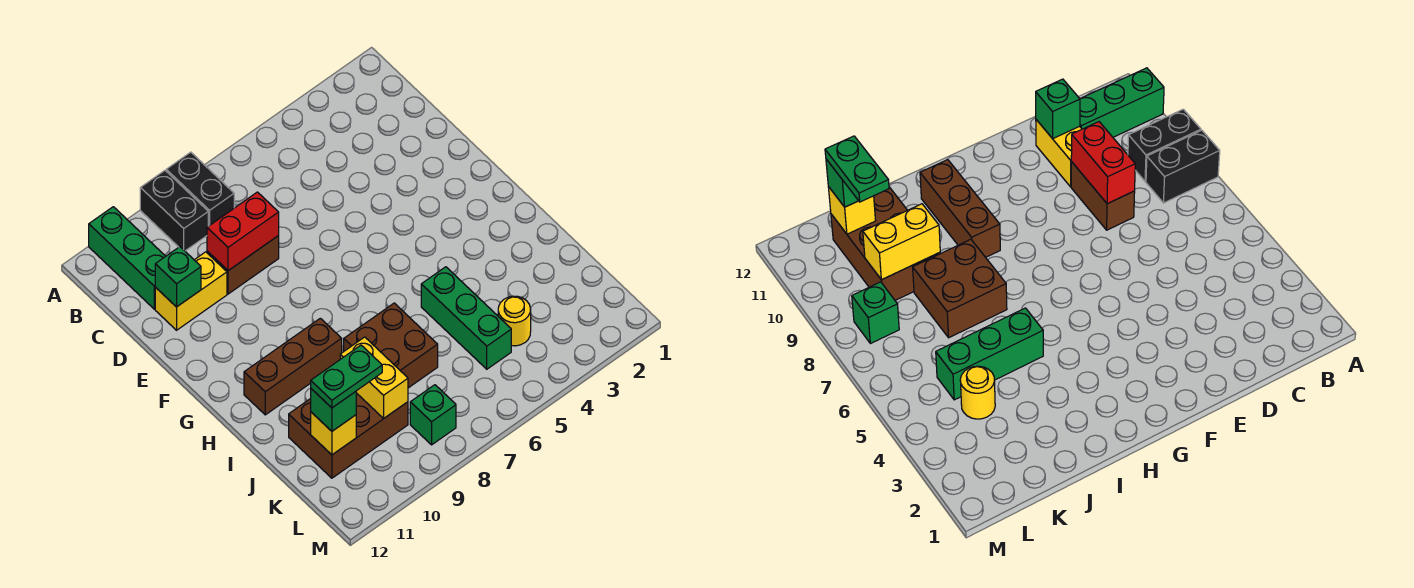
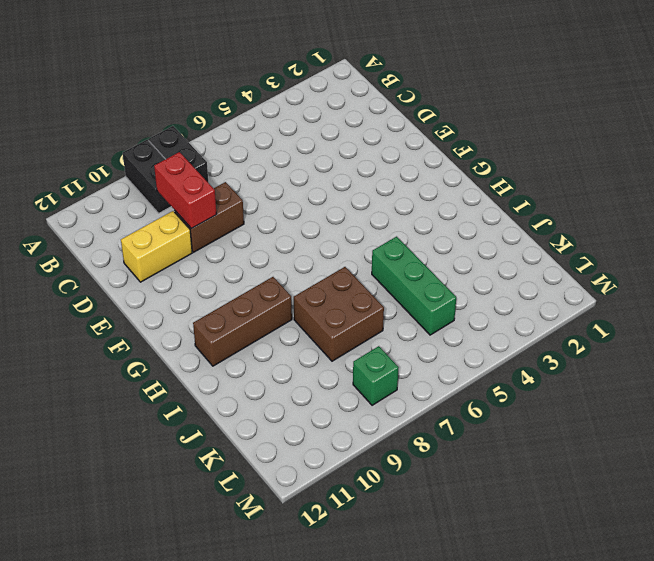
red brick C9:D9 level 2 -> red brick D8:D9 level 2
none -> green brick A11:C11 level 1
none -> brown brick J9:K11 level 1
none -> yellow round brick K4 level 1

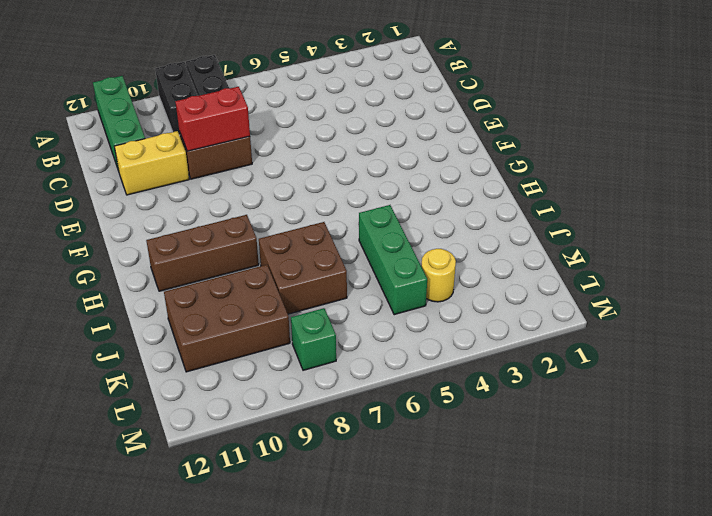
none -> green brick D11 level 2
none -> yellow brick J9:K9 level 2
none -> yellow brick K11 level 2

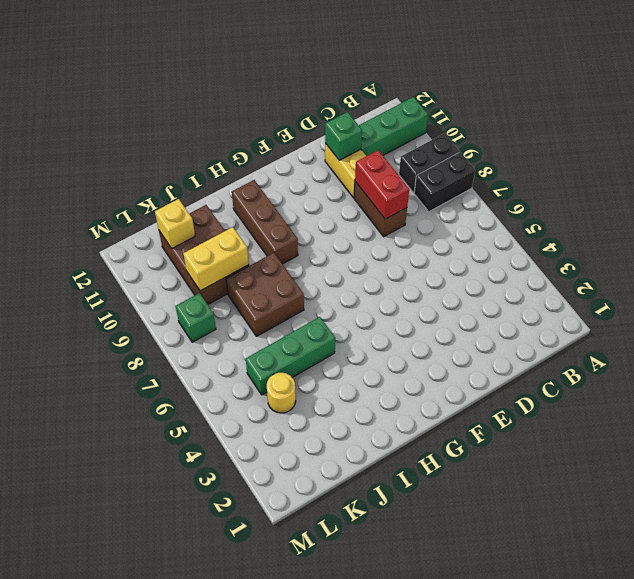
none -> green brick K11 level 3
none -> green plate K10:K11 level 4

